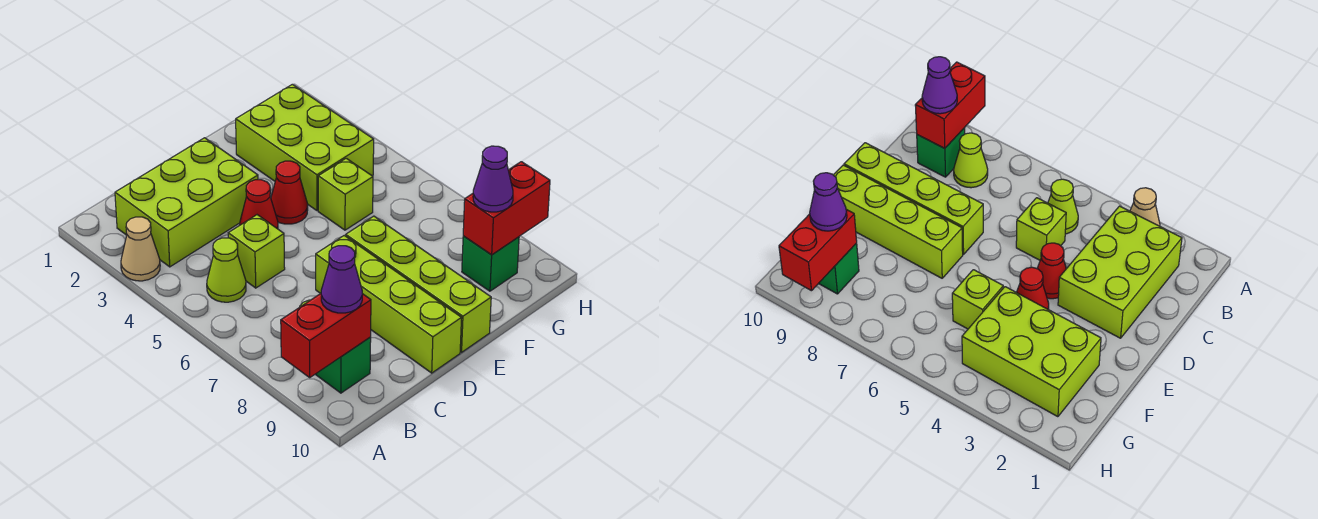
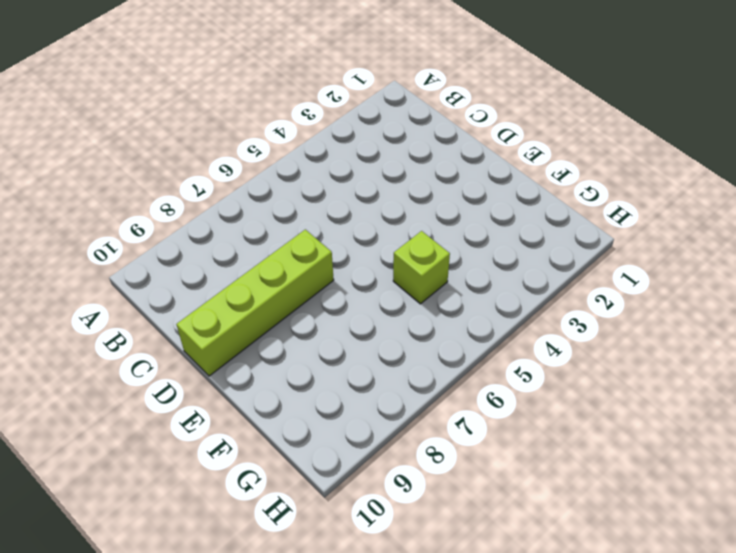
none -> tan cone A3 level 1
none -> lime brick B2:D3 level 1
none -> lime cone B5 level 1

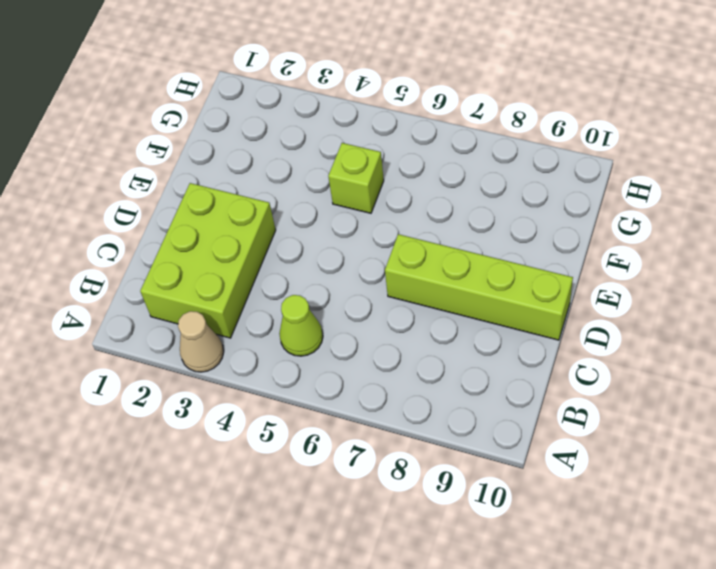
none -> lime cone B8 level 1
none -> green brick B9 level 1
none -> lime brick C5 level 1

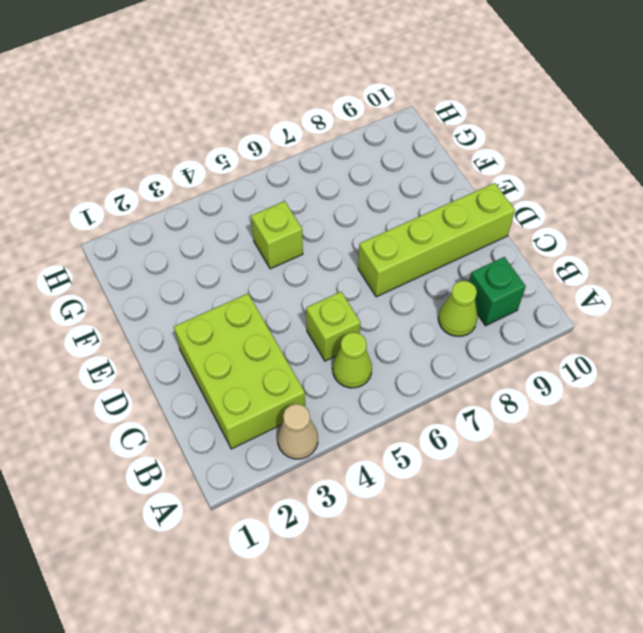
none -> red cone D4 level 1
none -> red cone E4 level 1
none -> lime brick E7:E10 level 1

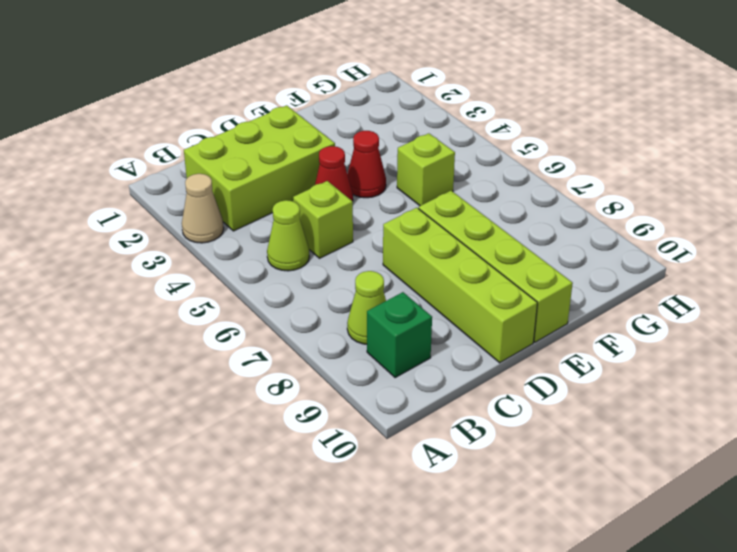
none -> lime brick F2:G4 level 1
none -> green brick G9 level 1
none -> red brick A9:B9 level 2

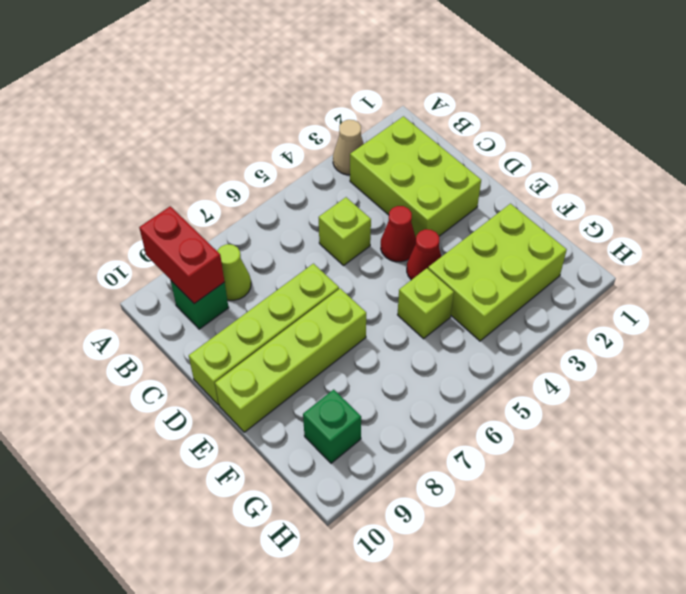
none -> lime cone B5 level 1
none -> red brick G9:H9 level 2
none -> purple cone B9 level 3

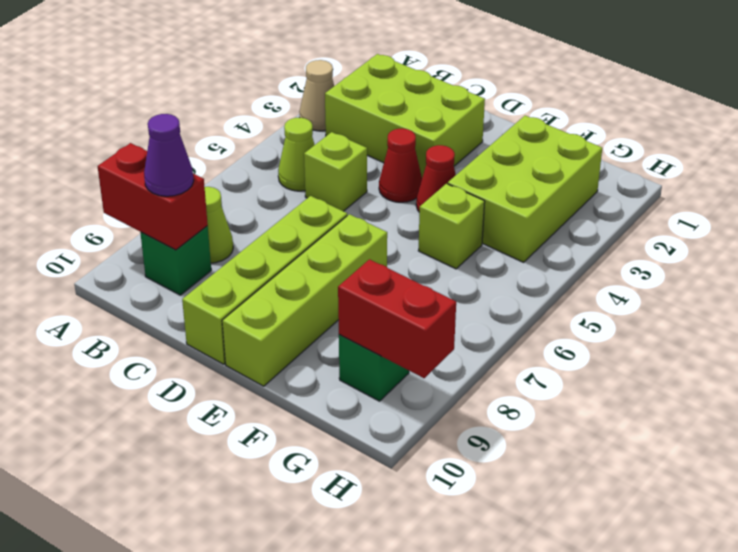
none -> purple cone G9 level 3

